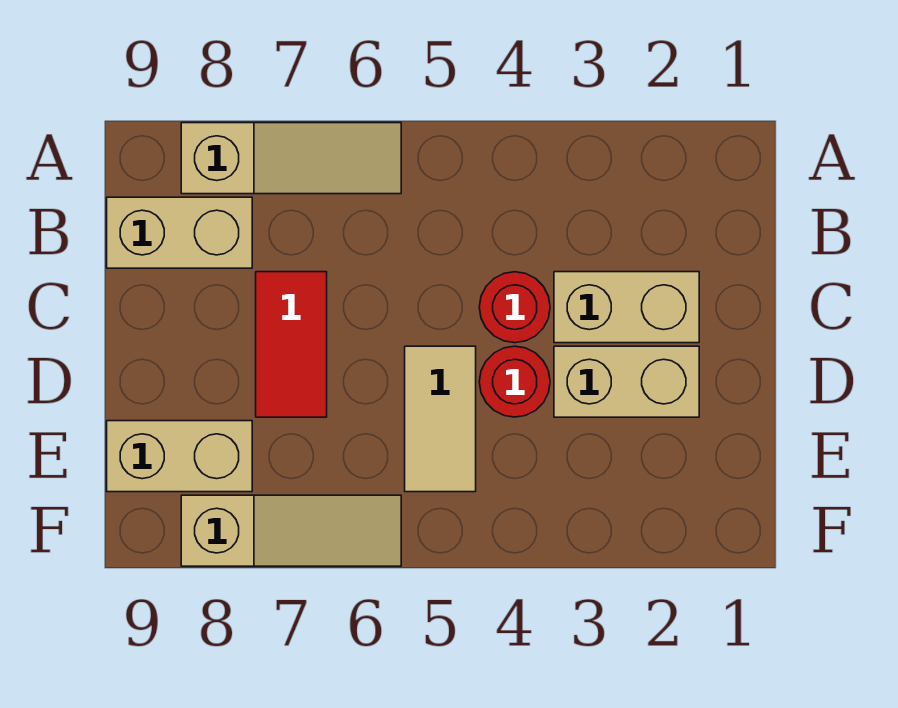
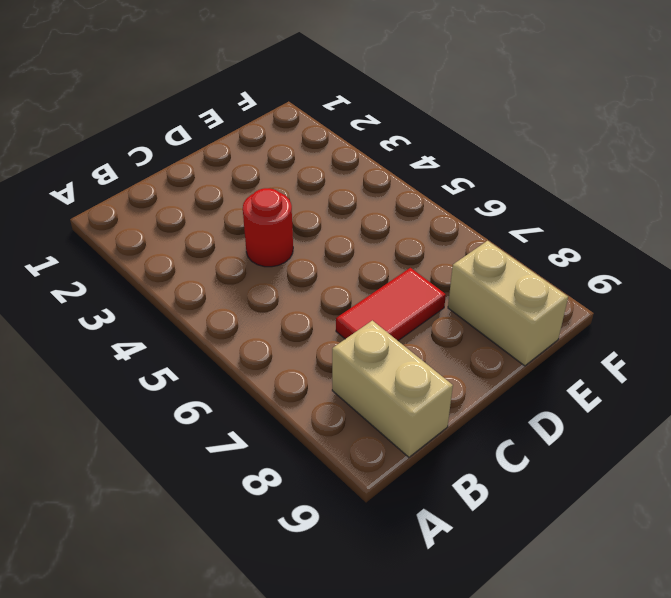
none -> tan slope A6:A8 level 1 top 8
none -> tan brick C2:C3 level 1

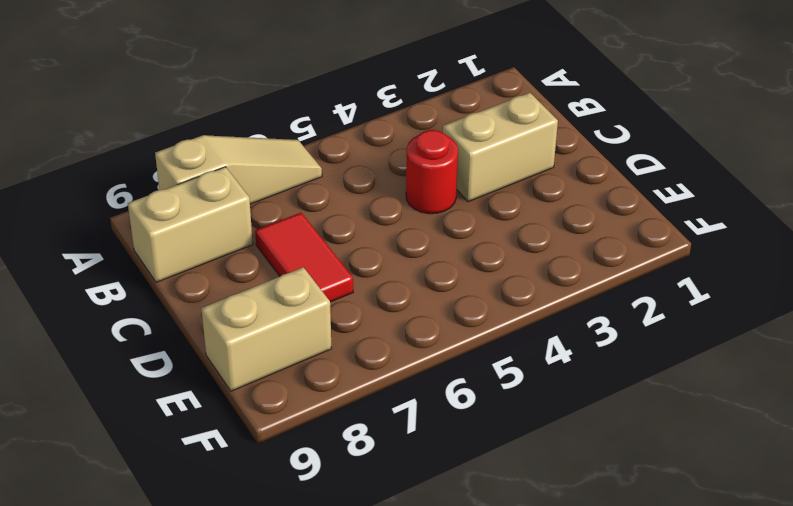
none -> tan brick D2:D3 level 1
none -> red round brick D4 level 1

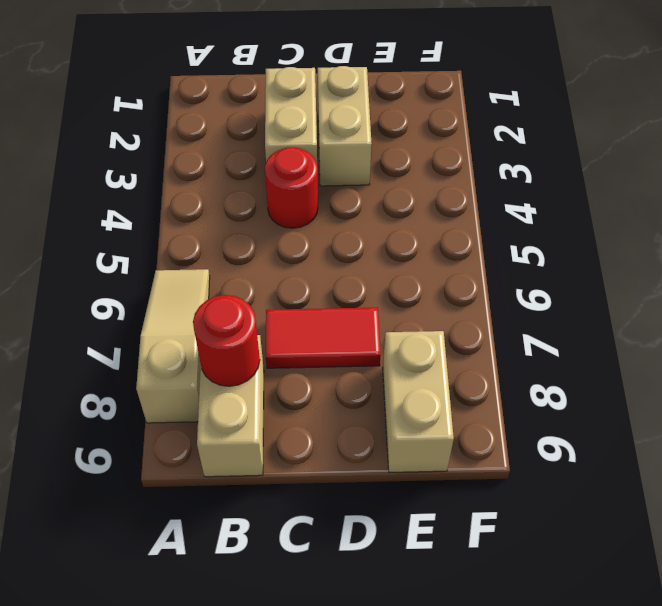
red round brick B8 level 2 -> red round brick D4 level 1
none -> tan tile D5:E5 level 1
none -> tan slope F6:F8 level 1 top 8

